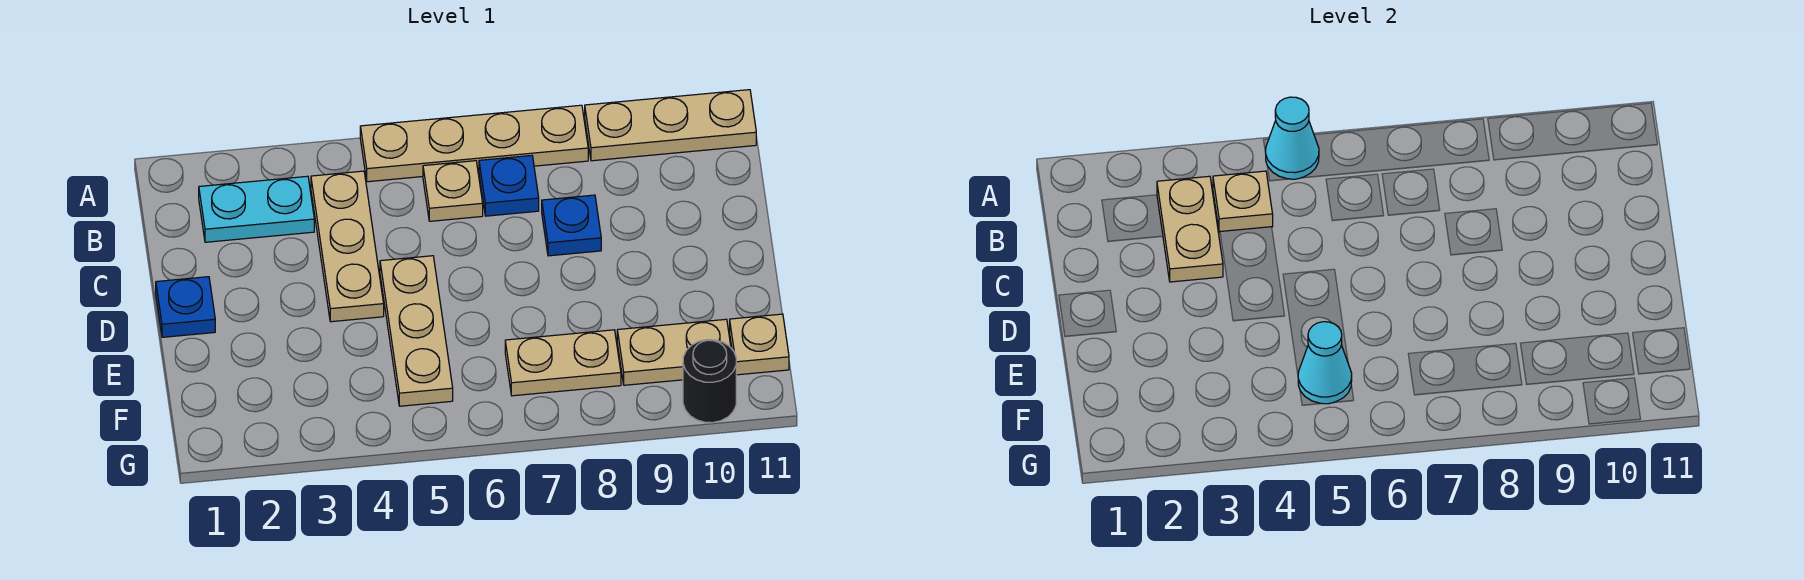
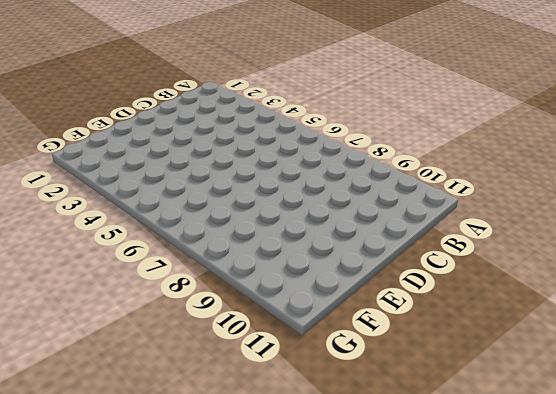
none -> tan plate A5:A8 level 1
none -> tan plate A9:A11 level 1
none -> cyan plate B2:B3 level 1

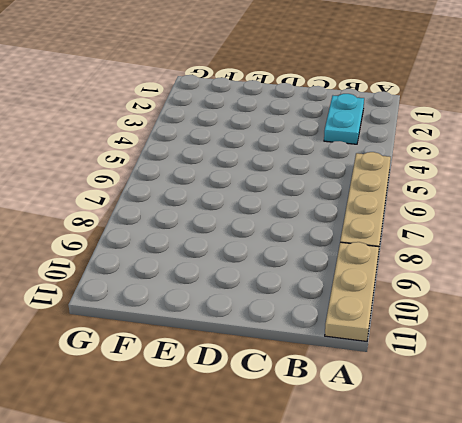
none -> tan plate B4:D4 level 1
none -> tan plate B6 level 1
none -> blue plate B7 level 1

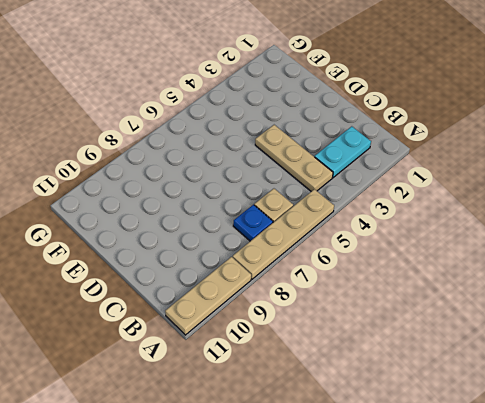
none -> blue plate C8 level 1
none -> blue plate D1 level 1
none -> tan plate D5:F5 level 1

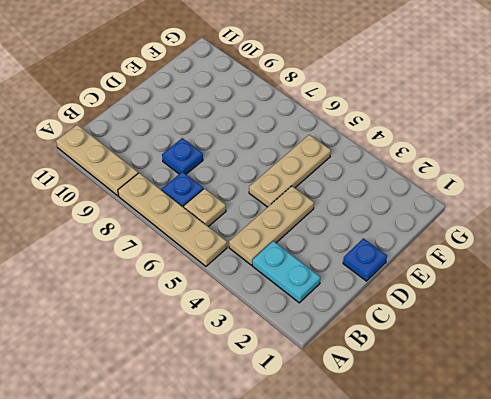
none -> tan plate F7:F8 level 1
none -> tan plate F9:F10 level 1
none -> tan plate F11 level 1

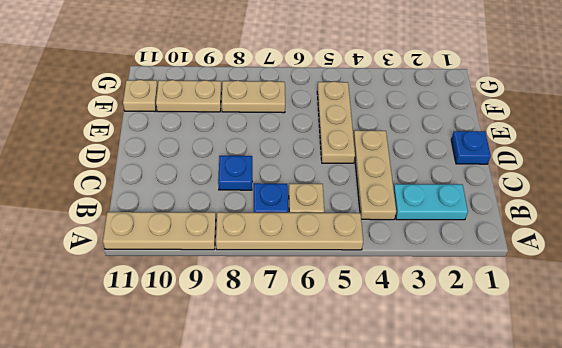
none -> black round brick G10 level 1
none -> cyan cone A5 level 2
none -> tan plate B3:C3 level 2

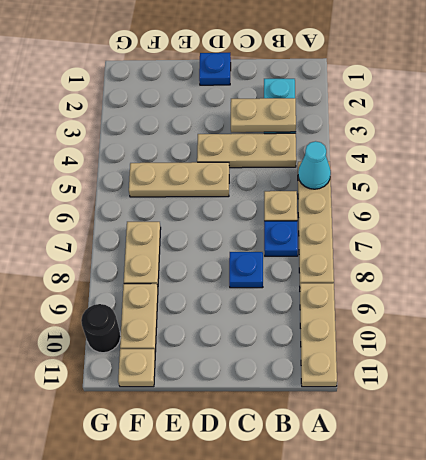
none -> tan plate B4 level 2
none -> cyan cone F5 level 2

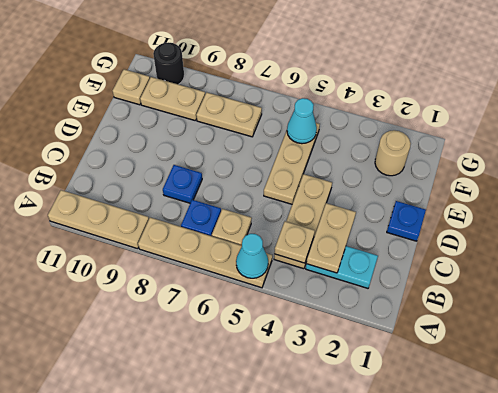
tan round brick F2 level 1 -> none

